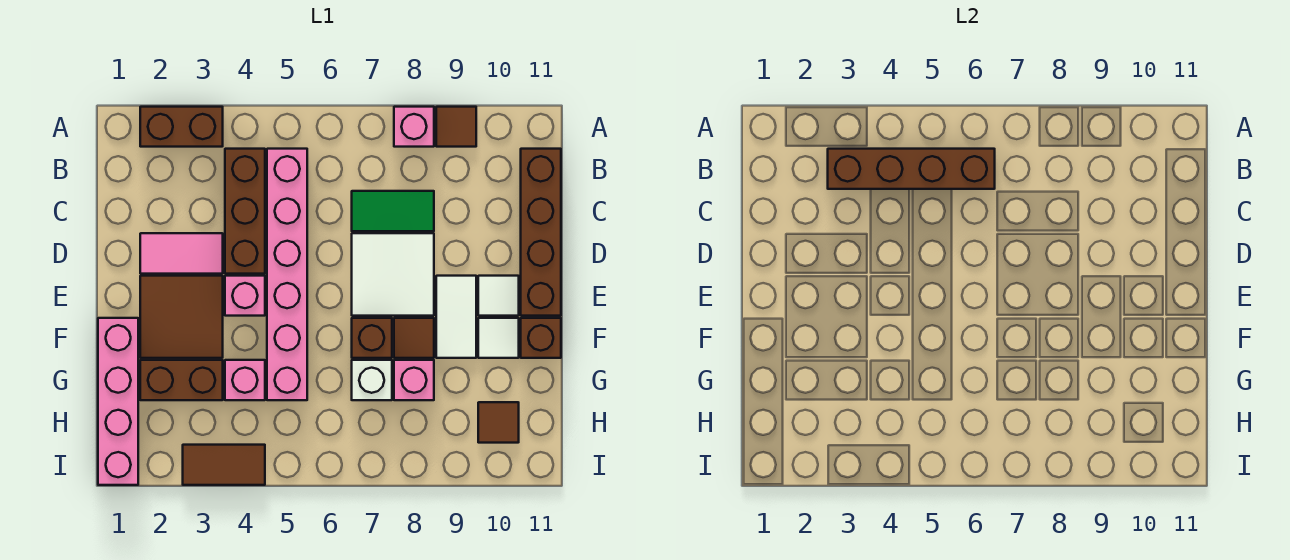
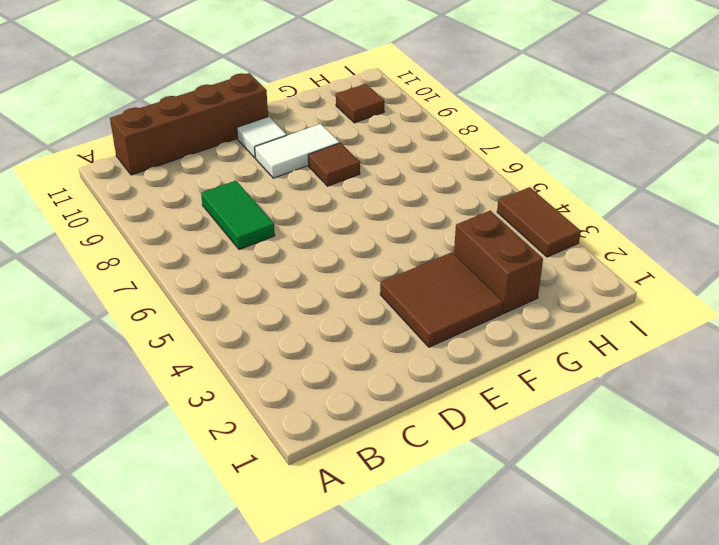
none -> brown brick A2:A3 level 1
none -> pink brick A8 level 1
none -> brown tile A9 level 1

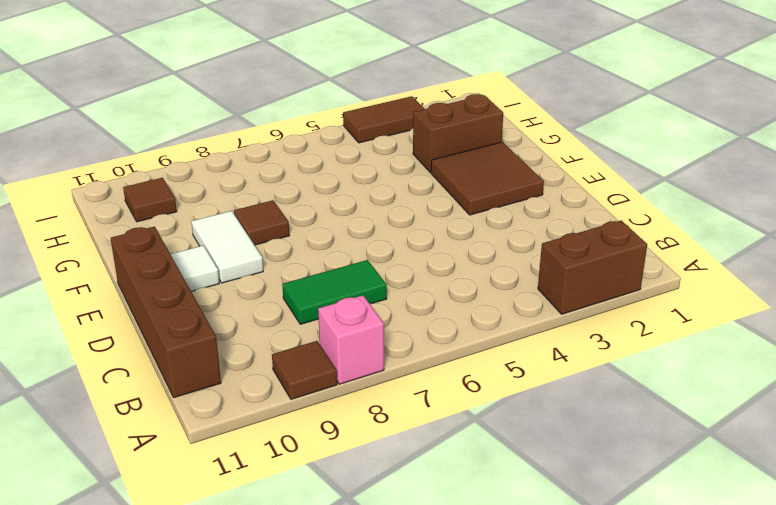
none -> brown brick B4:D4 level 1
none -> pink brick B5:G5 level 1
none -> pink tile D2:D3 level 1

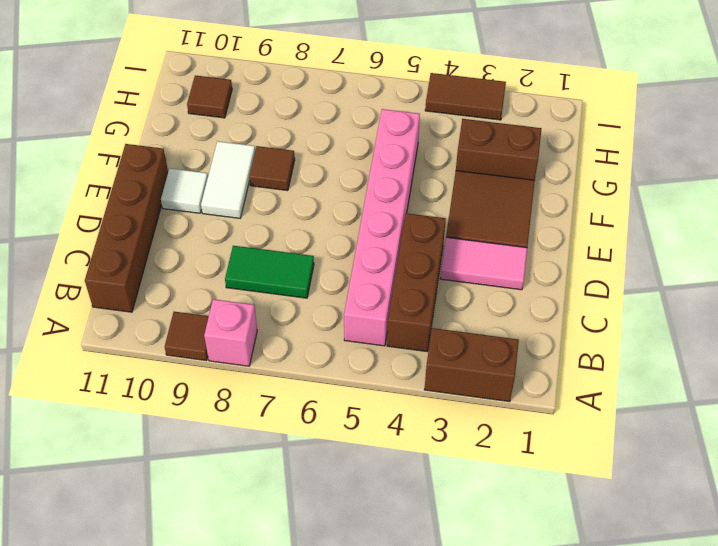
none -> white tile D7:E8 level 1
none -> pink brick E4 level 1
none -> pink brick F1:I1 level 1

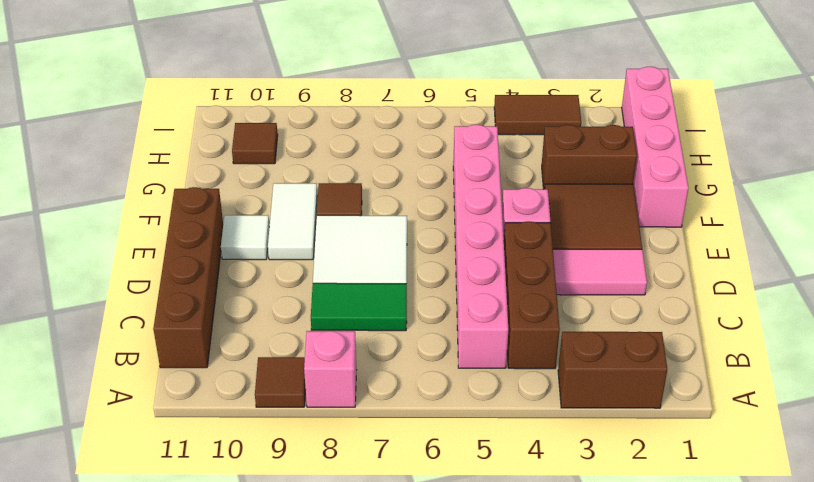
none -> brown brick F7 level 1
none -> white tile F10 level 1
none -> brown brick F11 level 1

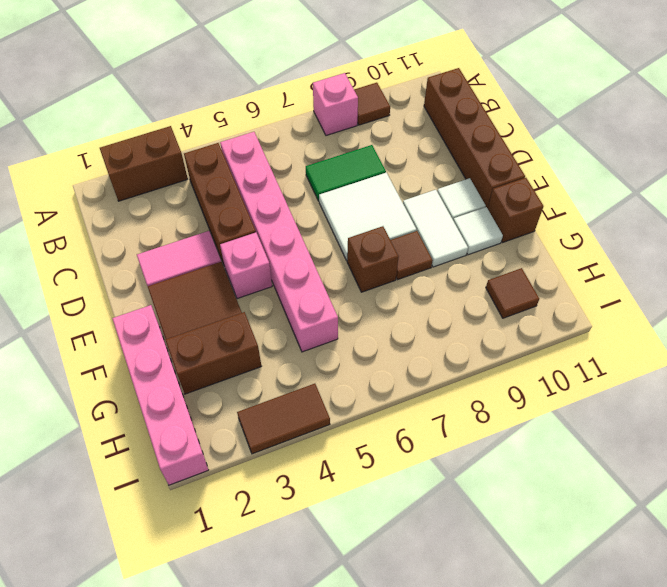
none -> pink brick G4 level 1
none -> white brick G7 level 1
none -> pink brick G8 level 1

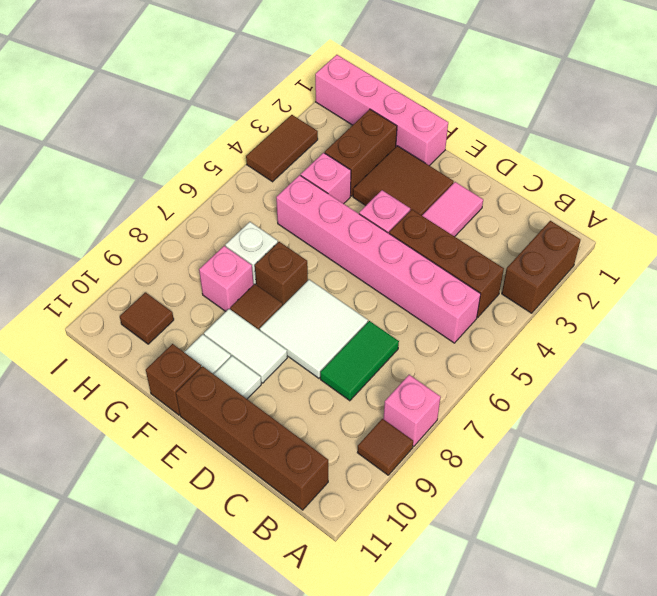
none -> brown brick B3:B6 level 2

